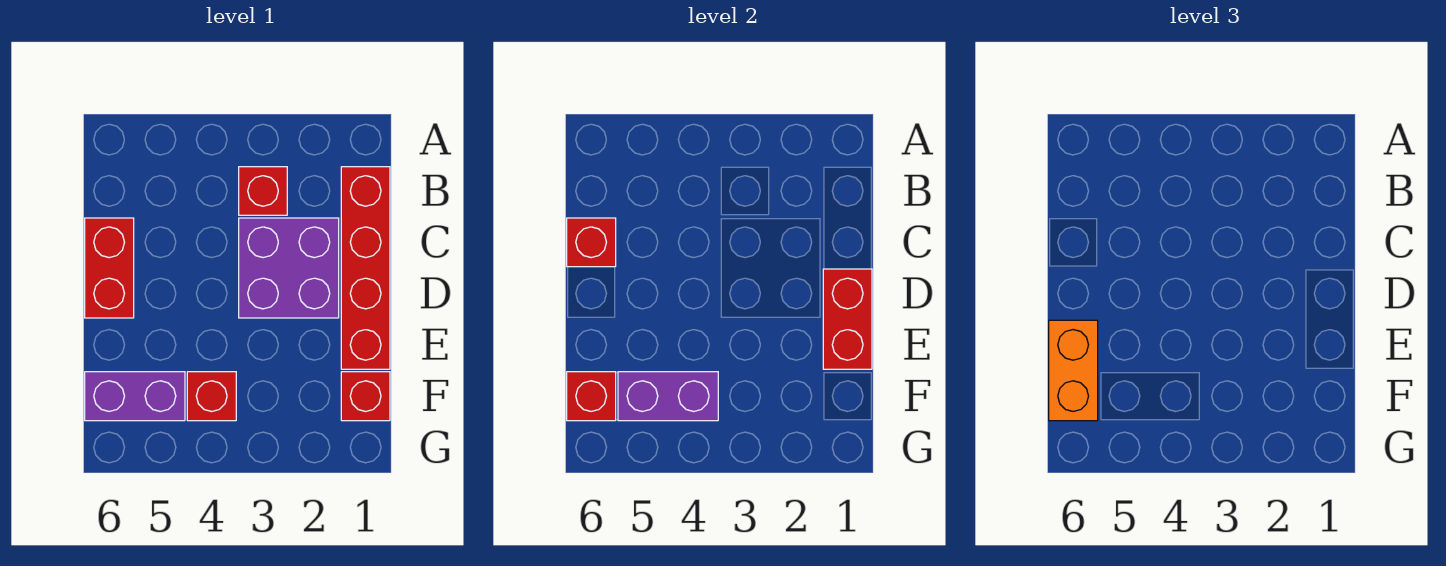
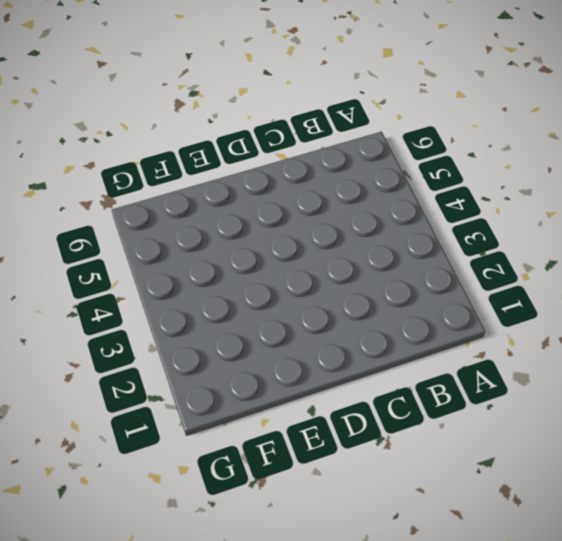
none -> red brick B1:E1 level 1
none -> red brick B3 level 1
none -> purple brick C2:D3 level 1

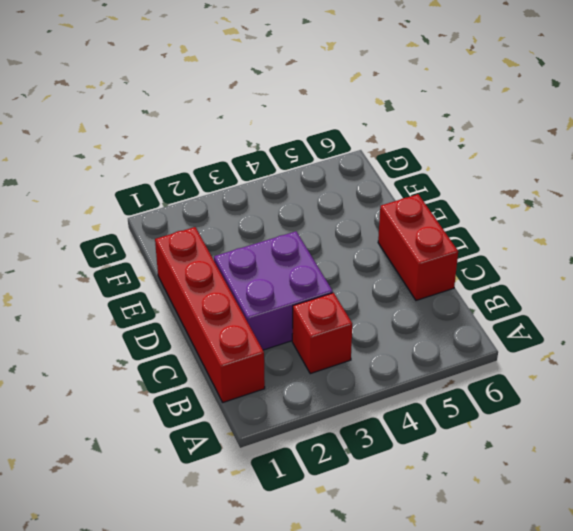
none -> red brick F1 level 1
none -> red brick F4 level 1
none -> purple brick F5:F6 level 1

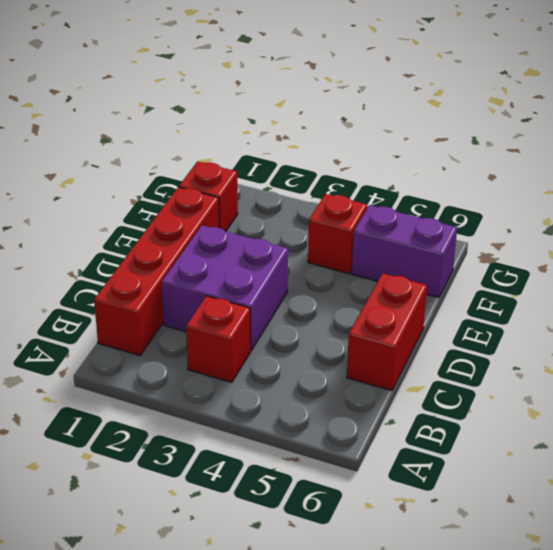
none -> red brick C6 level 2
none -> red brick D1:E1 level 2
none -> purple brick F4:F5 level 2

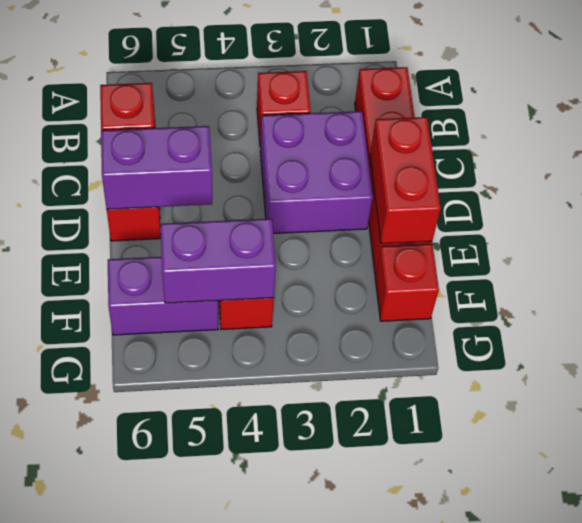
purple brick D5:D6 level 2 -> none
none -> red brick F6 level 2
none -> orange brick E6:F6 level 3

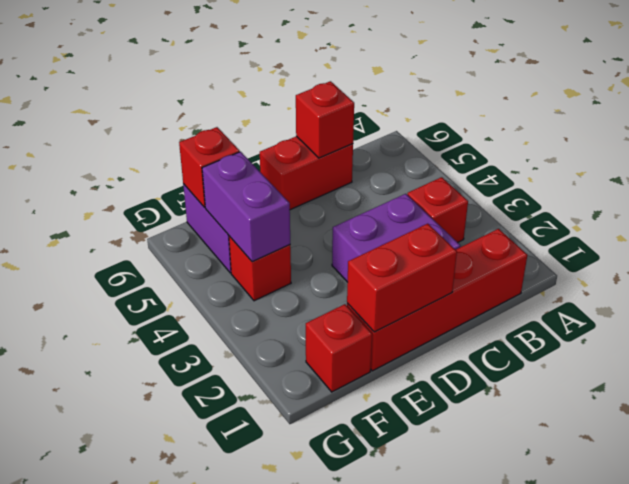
none -> orange brick E6:F6 level 3

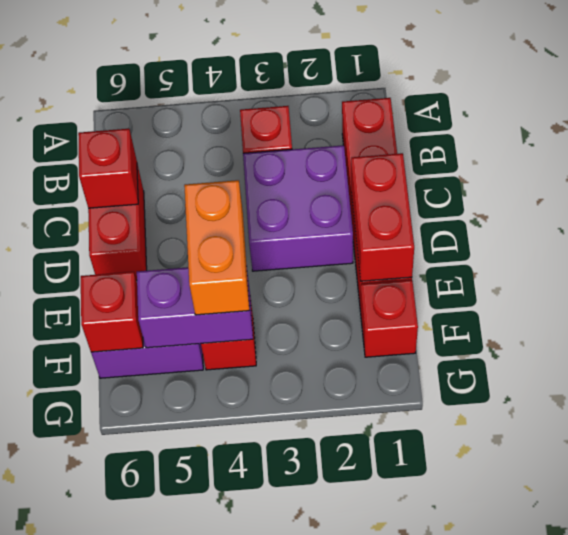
orange brick E4:F4 level 3 -> orange brick E6:F6 level 3

